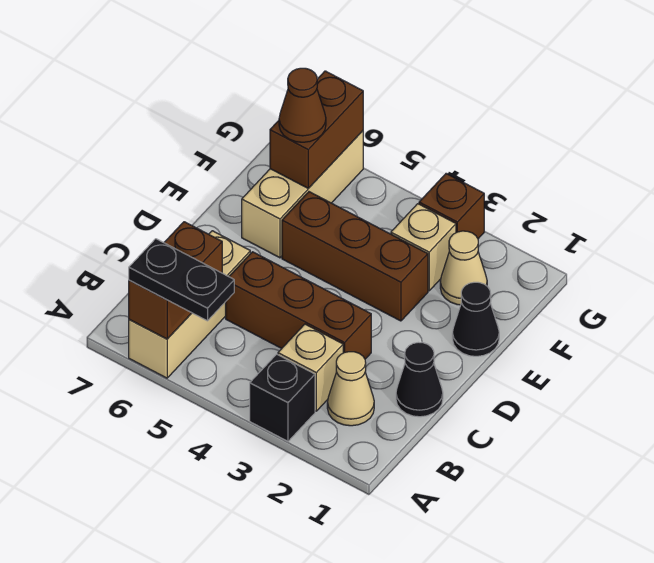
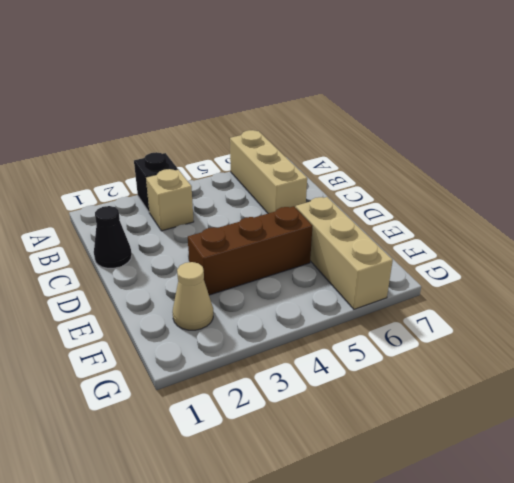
none -> tan cone B2 level 1
none -> brown brick C3:C5 level 1
none -> black cone E1 level 1

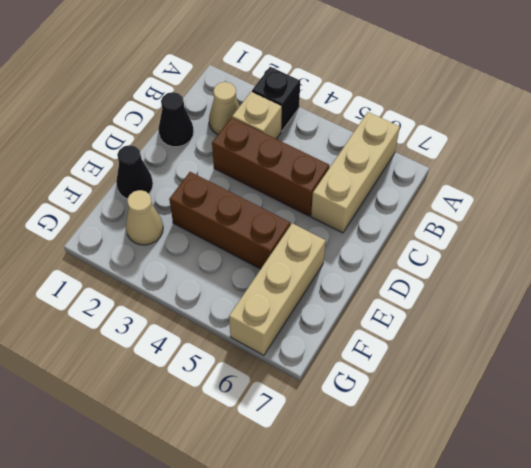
none -> tan brick F3 level 1
none -> brown brick G3 level 1
none -> brown brick A6:B6 level 2

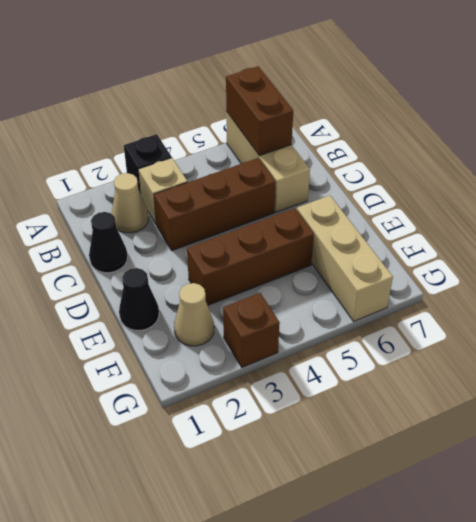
none -> tan brick F3 level 1
none -> brown brick F6:G6 level 2
none -> black plate A5:A6 level 3

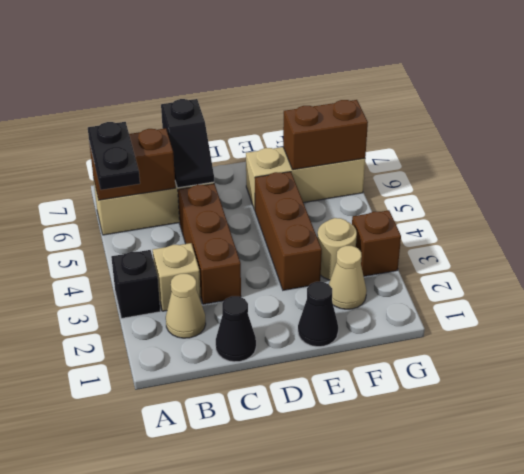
black slope C6:C7 level 2 top 7 -> none
tan round brick F3 level 1 -> tan brick F3 level 1
none -> brown cone F6 level 3

